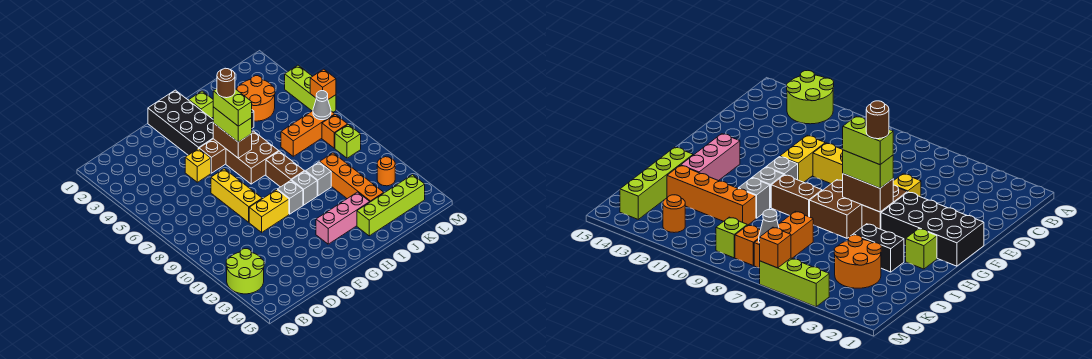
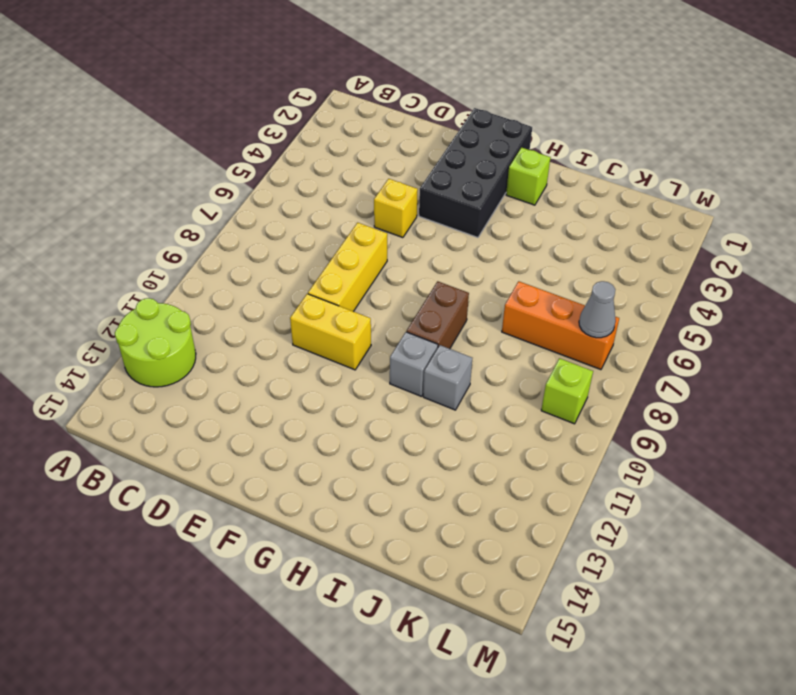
none -> brown brick F5:G5 level 1
none -> brown brick G6:H7 level 1
none -> grey brick G10 level 1

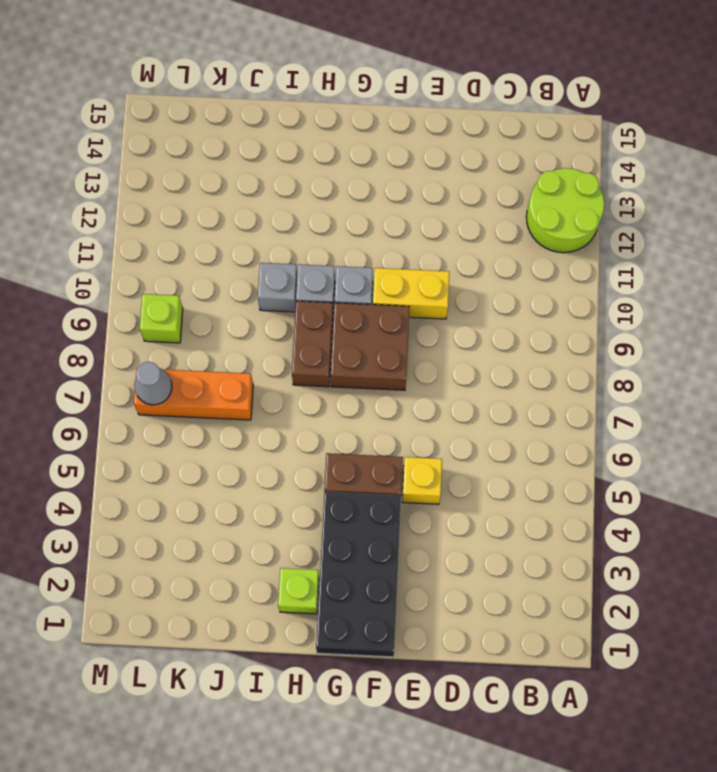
brown brick F8:G9 level 1 -> brown brick G6:H7 level 1
none -> yellow brick E7:E9 level 1
none -> pink brick G13:I13 level 1
none -> black brick I3:I4 level 1

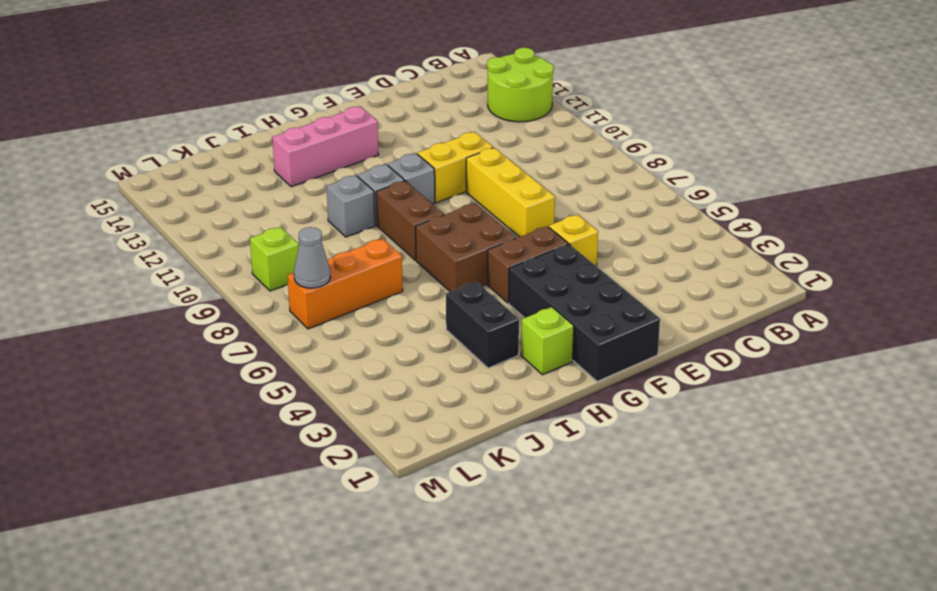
none -> lime brick I14:L14 level 1
none -> orange round brick J3:K4 level 1
none -> orange brick J10:J13 level 1

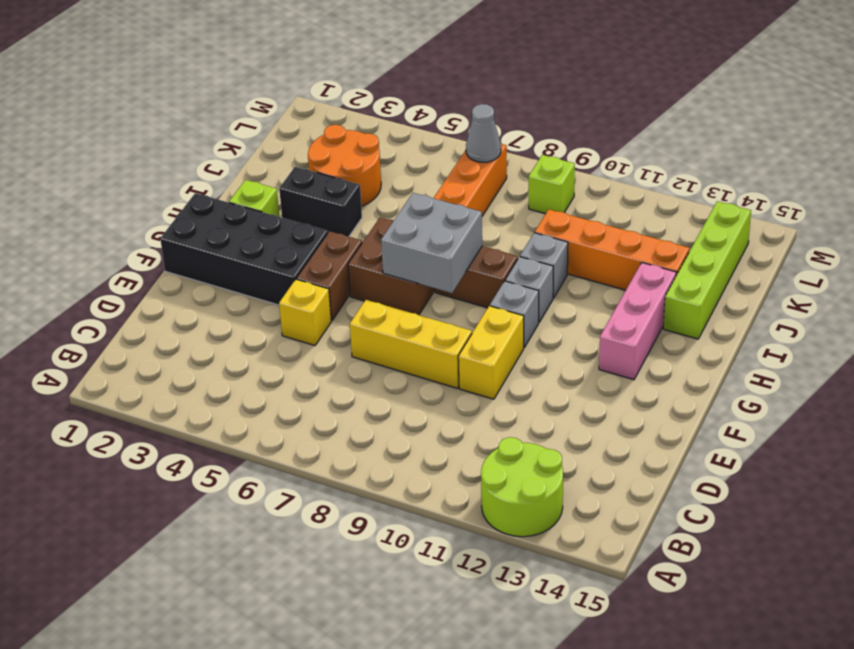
grey brick G7:H8 level 2 -> none
none -> orange brick L8 level 1
none -> orange round brick L12 level 1
none -> lime brick M4:M6 level 1

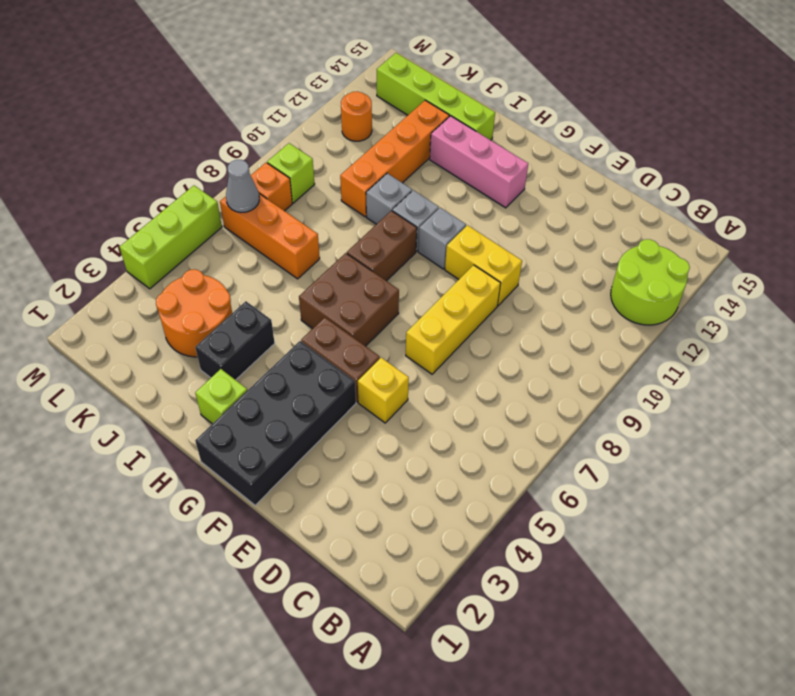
none -> brown brick G5:G6 level 2
none -> orange brick M6 level 2
none -> lime brick G5:G6 level 3

